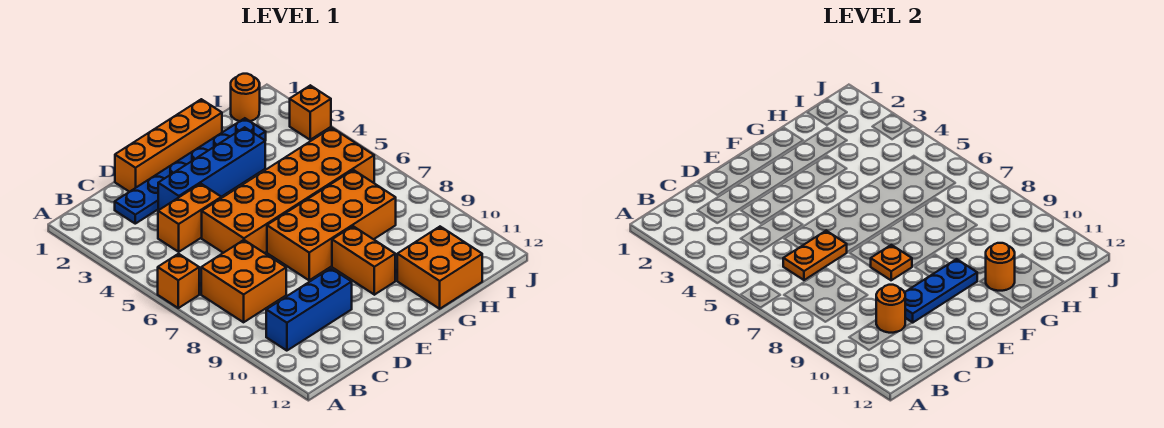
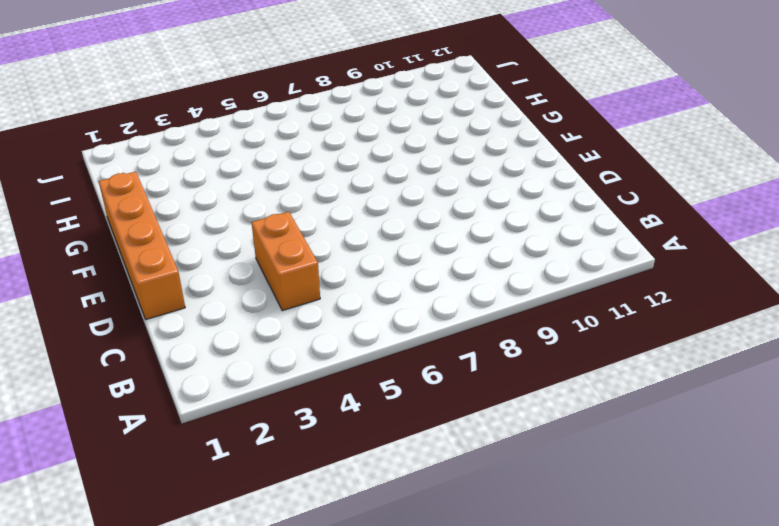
none -> orange brick A6 level 1
none -> orange brick B7:C8 level 1
none -> blue brick B10:D10 level 1

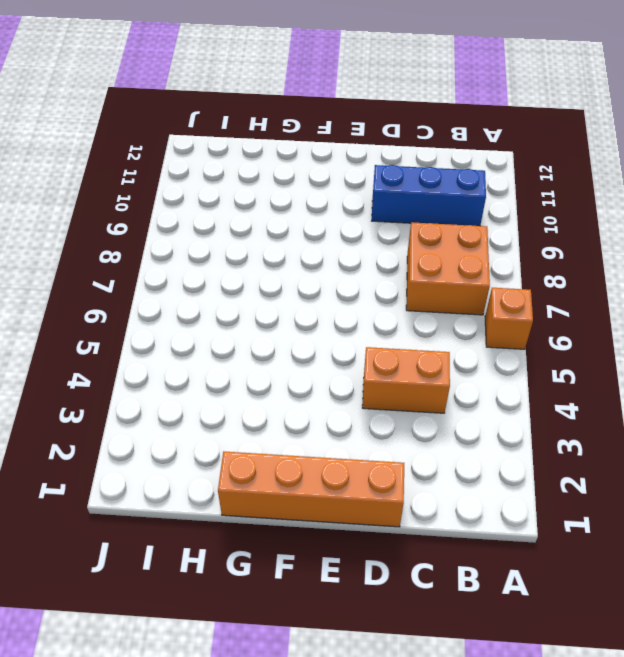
none -> blue plate C2:H2 level 1
none -> blue brick D3:G3 level 1
none -> orange brick D5:I6 level 1

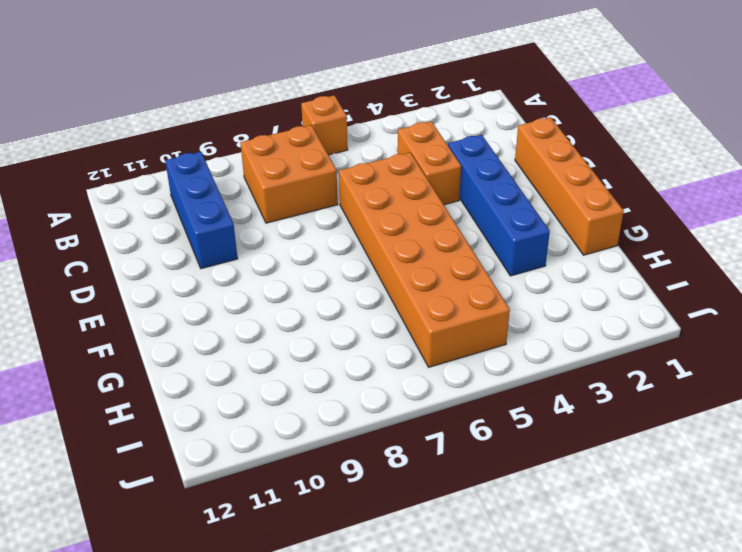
none -> blue plate C2:H2 level 1
none -> orange brick E7:H8 level 1
none -> orange brick F9:F10 level 1

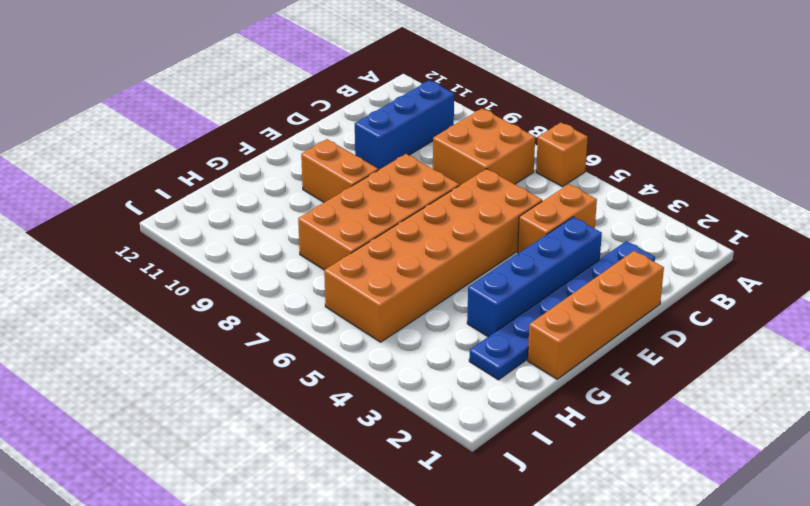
none -> orange brick G11:H12 level 1
none -> orange round brick I1 level 1
none -> orange brick J3 level 1

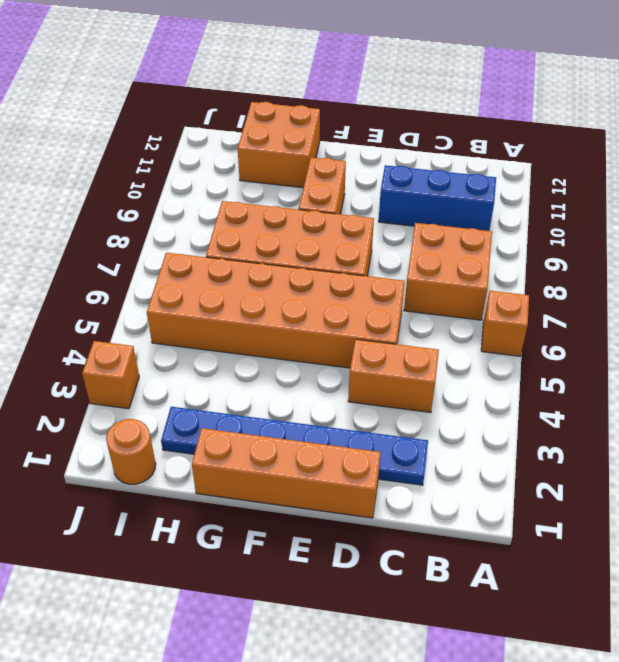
none -> blue brick D3:G3 level 1
none -> orange plate C6:D6 level 2
none -> orange round brick C10 level 2

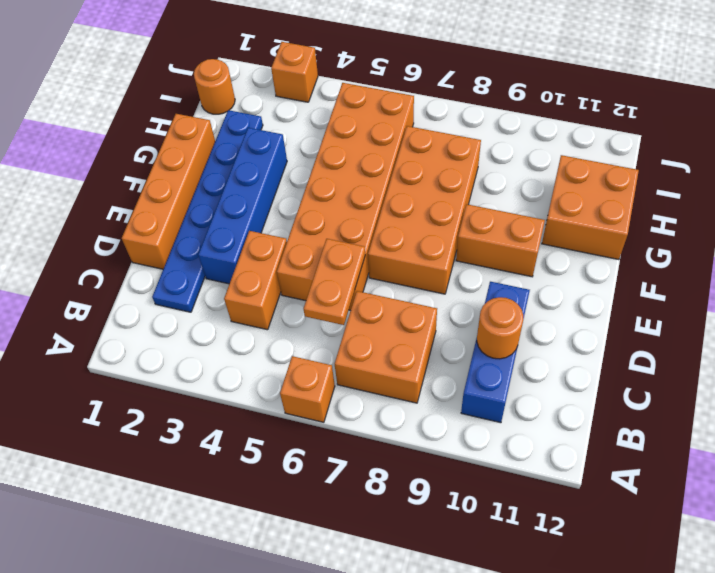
none -> blue plate D10:F10 level 2
none -> orange plate E8 level 2
none -> orange round brick G11 level 2

